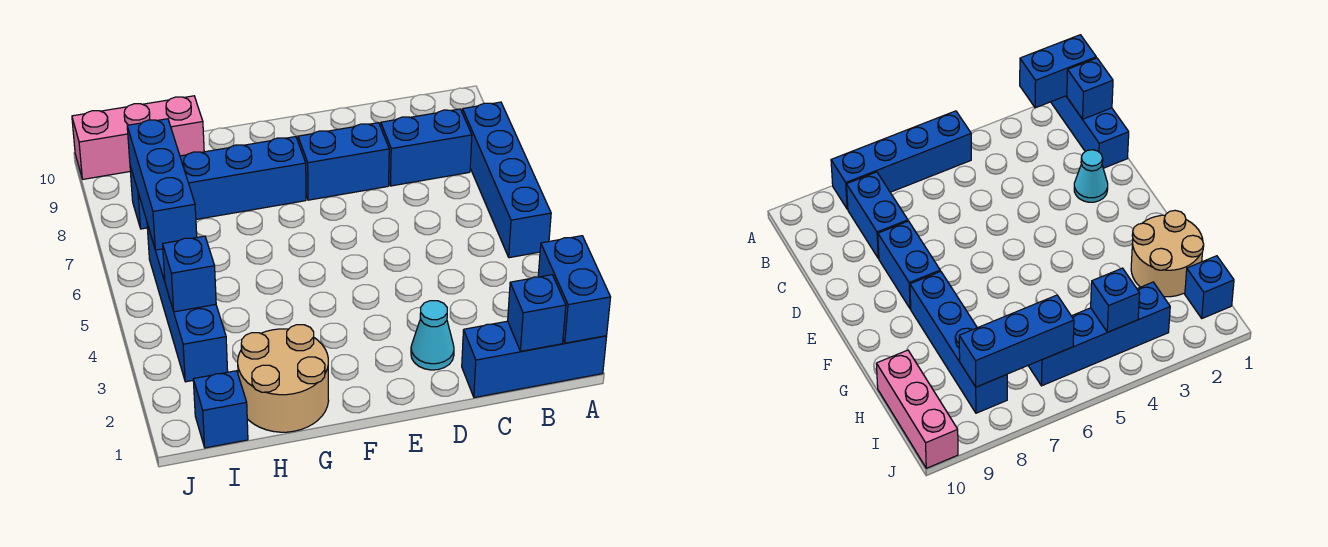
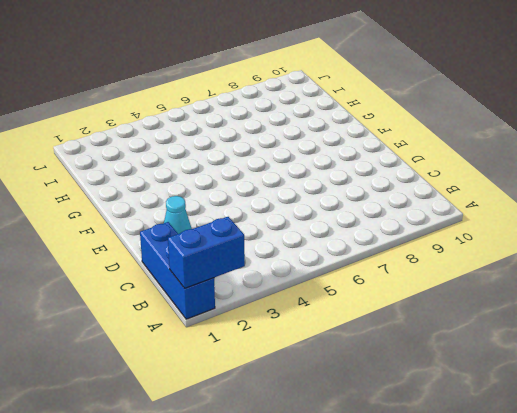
none -> blue brick A5:A8 level 1
none -> blue brick B8:C8 level 1
none -> blue brick D8:E8 level 1

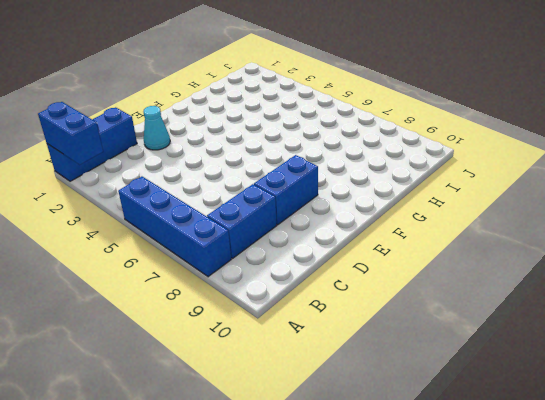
none -> blue brick F8:I8 level 1
none -> tan round brick G1:H2 level 1
none -> pink brick H10:J10 level 1

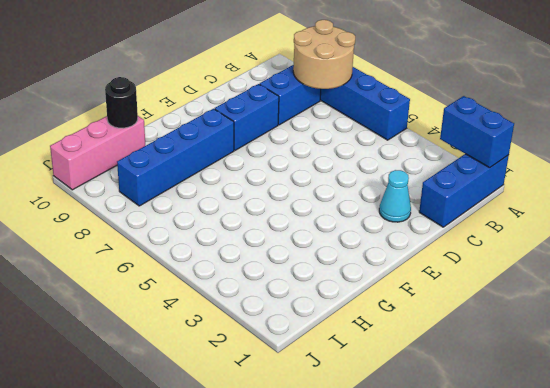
tan round brick A7:B8 level 2 -> tan round brick G1:H2 level 1
black round brick H10 level 2 -> none
none -> blue brick I1 level 1
none -> blue brick I3:I6 level 1
none -> blue brick B1 level 2

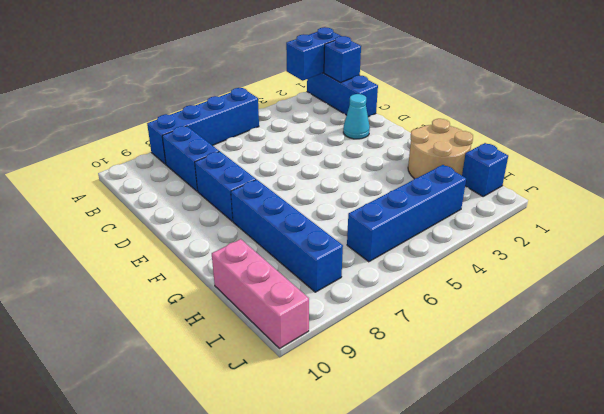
none -> blue brick I4 level 2
none -> blue brick I6:I8 level 2

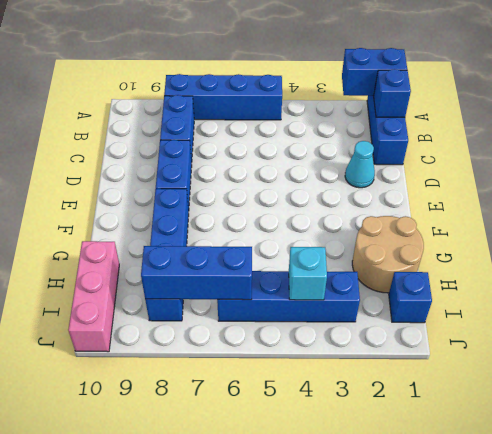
cyan brick I4 level 2 -> blue brick I4 level 2

